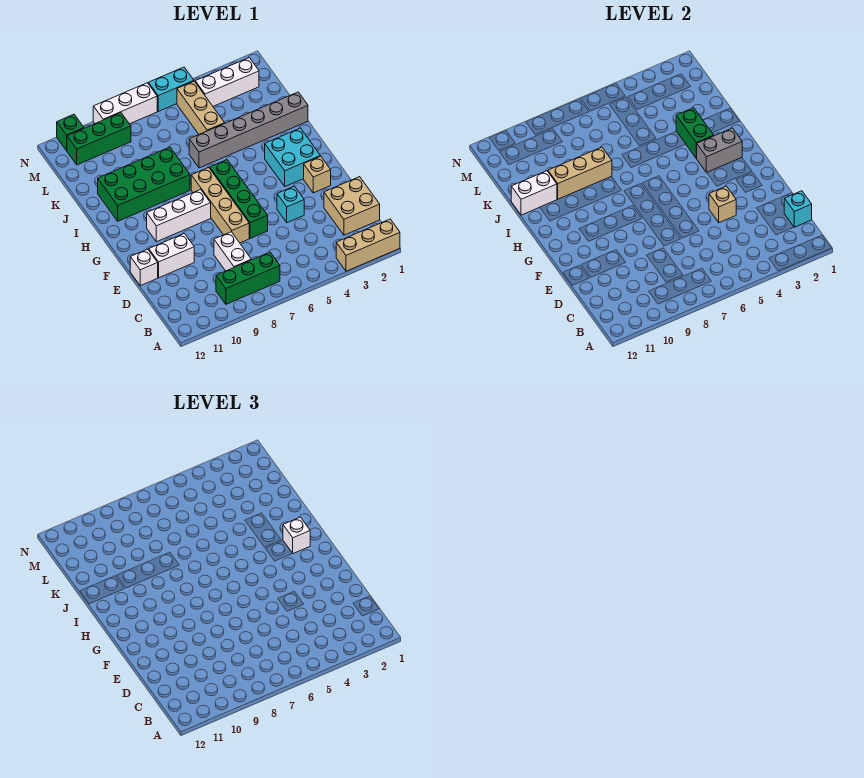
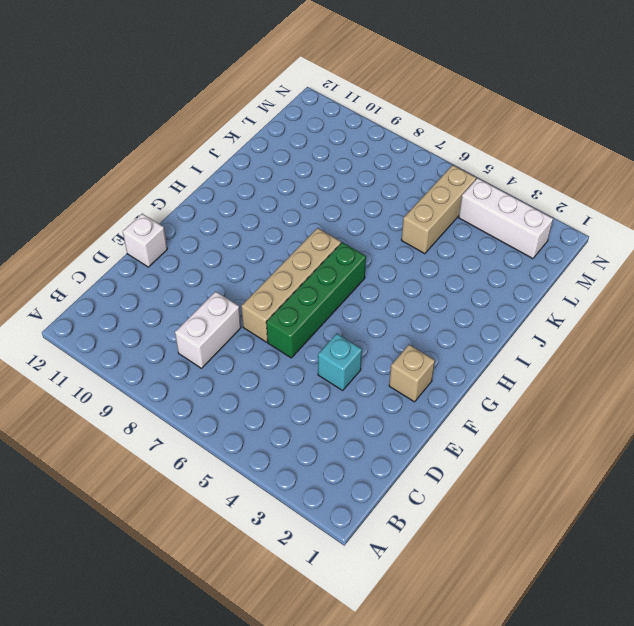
none -> tan brick A1:A3 level 1
none -> green brick B7:B9 level 1
none -> tan brick C1:D2 level 1

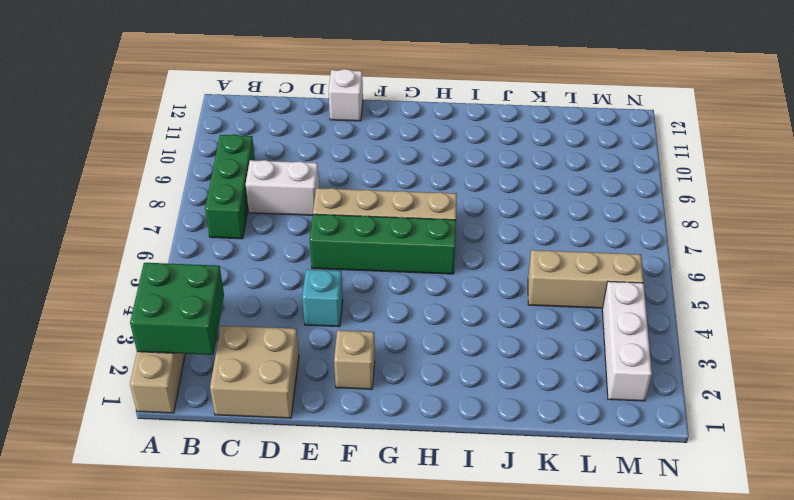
green brick A2:B3 level 2 -> none
none -> white brick E10:E11 level 1
none -> cyan brick G2:H3 level 1
none -> white brick G8:G10 level 1

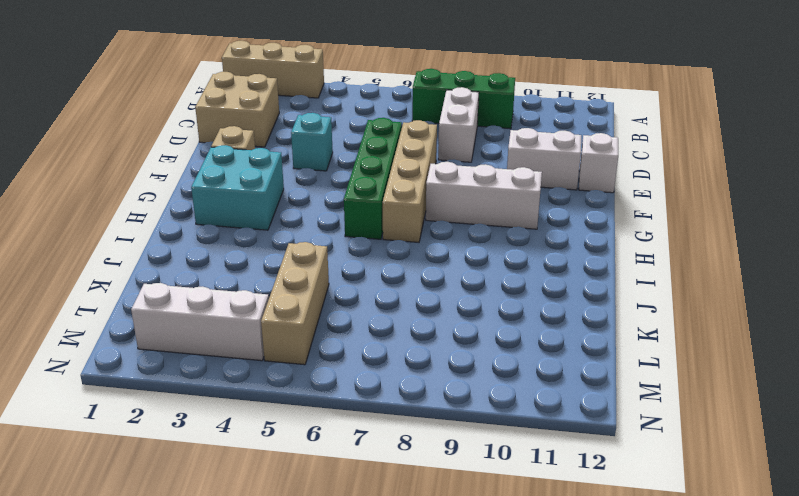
none -> green brick I8:J11 level 1
none -> grey brick J1:J6 level 1
none -> green brick M9:M11 level 1

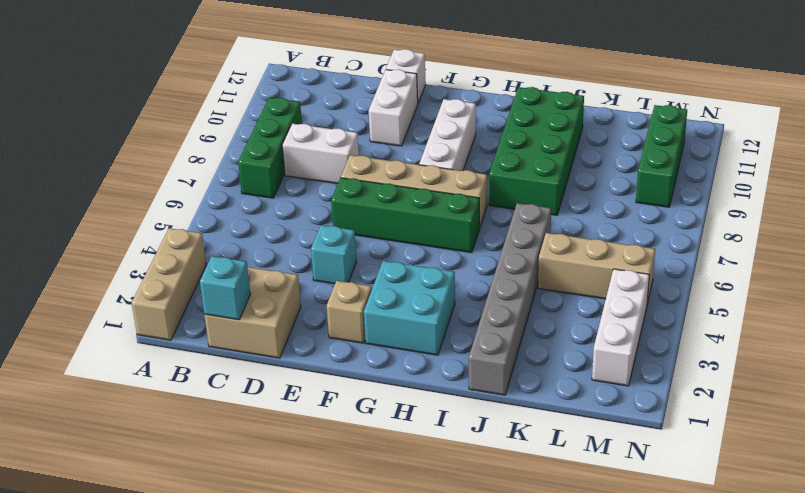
none -> cyan brick N5:N6 level 1
none -> white brick N7:N9 level 1
none -> green brick N11 level 1

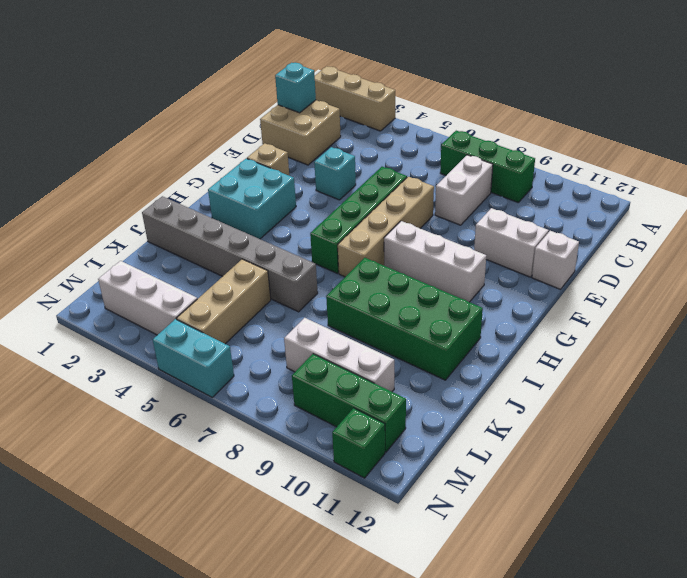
white brick L8:L10 level 1 -> white brick N7:N9 level 1
none -> tan brick E4 level 2
none -> grey brick H2:H3 level 2
none -> green brick I3:J3 level 2

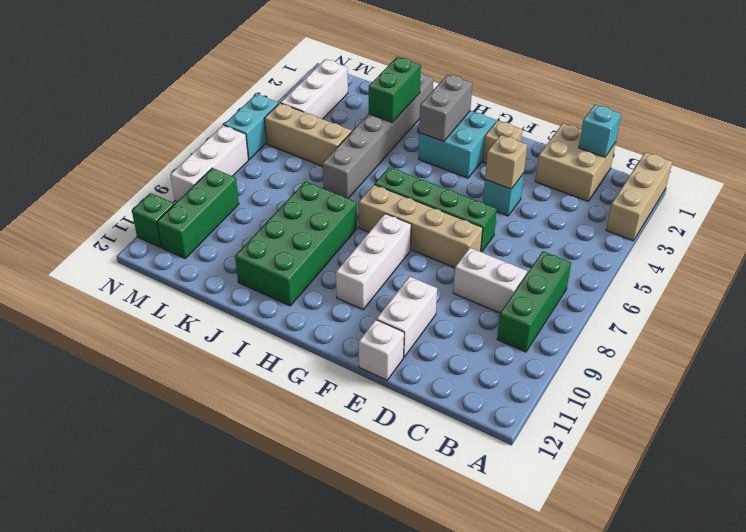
green brick J2:J3 level 2 -> green brick I3:J3 level 2
none -> tan brick J8:J10 level 2
none -> white brick J11:J12 level 2
none -> white brick H2 level 3

